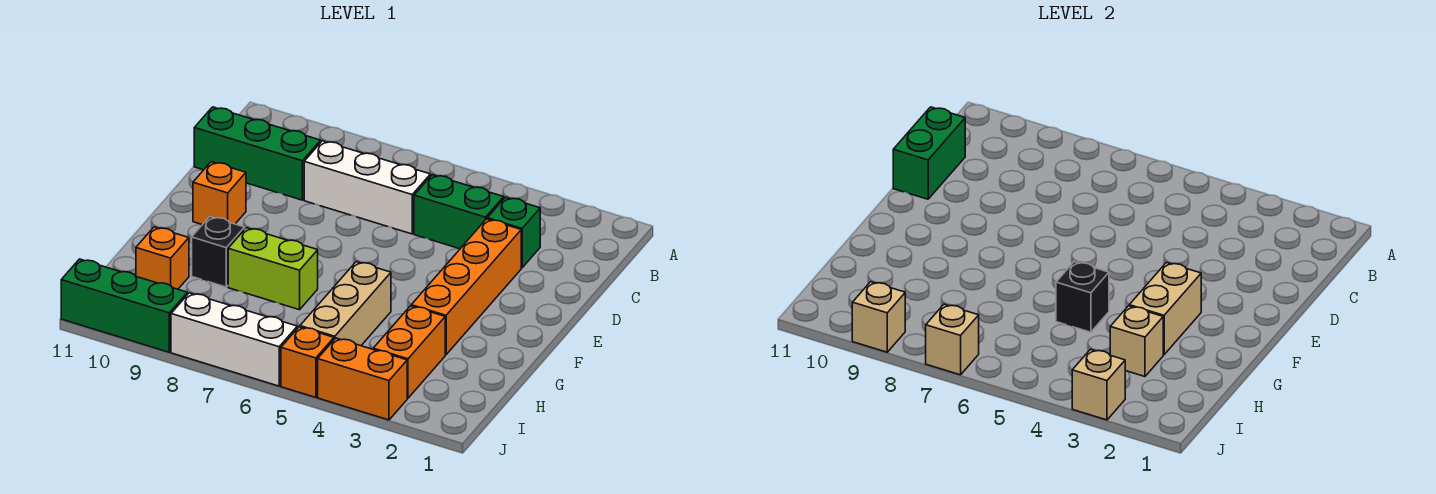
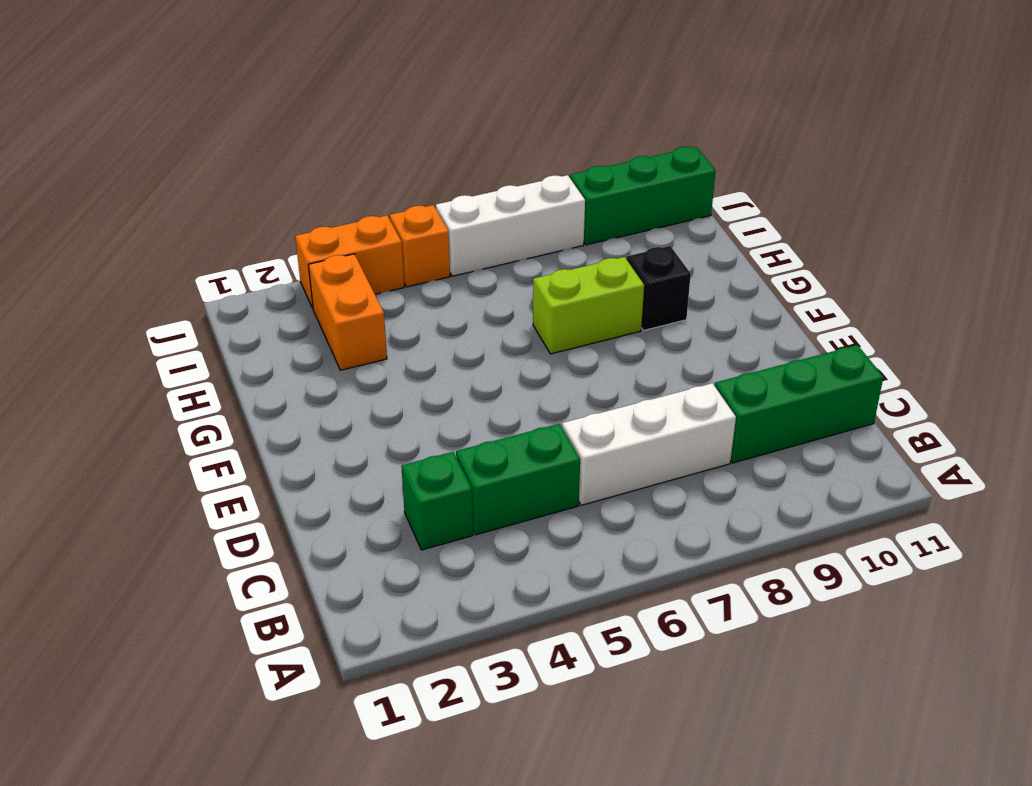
none -> orange brick D3:G3 level 1
none -> orange brick E10 level 1
none -> tan brick G5:I5 level 1

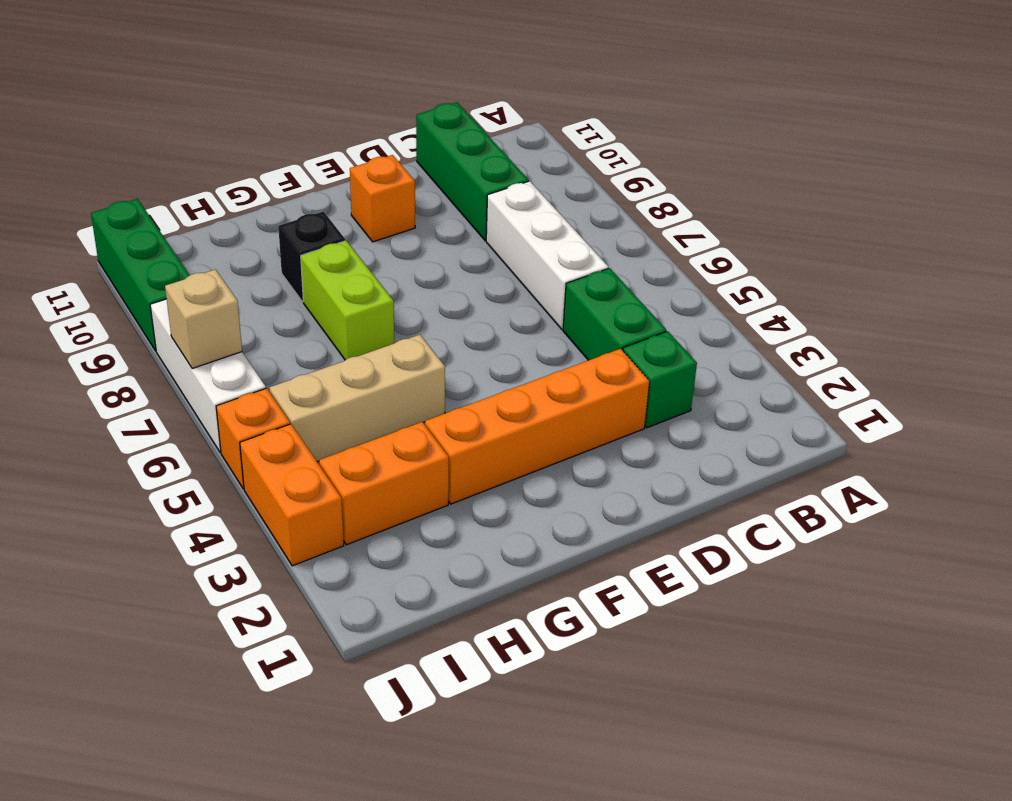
none -> orange brick H10 level 1
none -> green brick C11:D11 level 2
none -> tan brick F3:G3 level 2

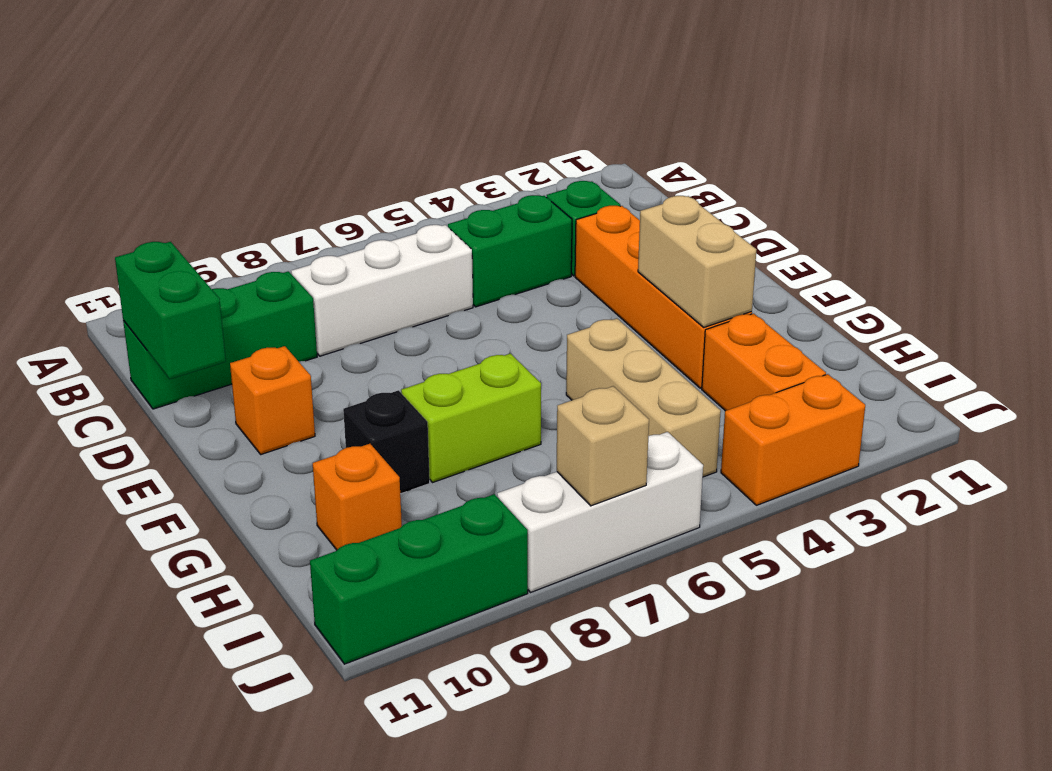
none -> orange brick J5 level 1
none -> black brick G5 level 2
none -> tan brick H3 level 2

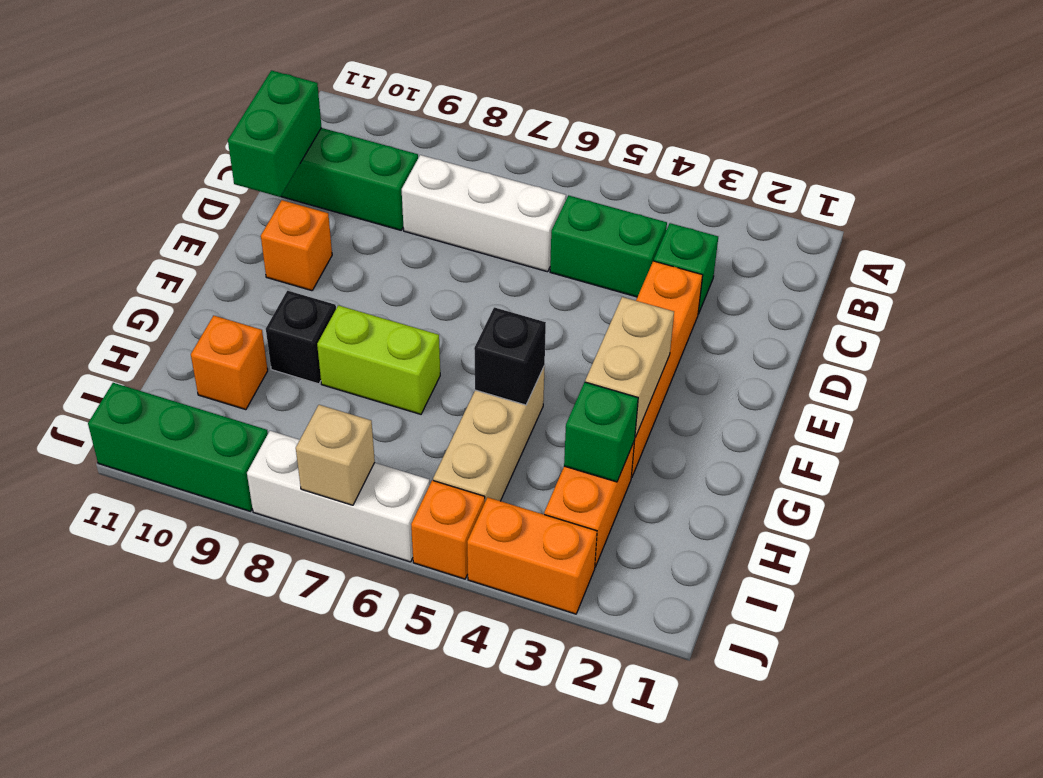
green brick H3 level 2 -> tan brick H3 level 2
none -> tan brick J3 level 2
none -> tan brick J9 level 2

